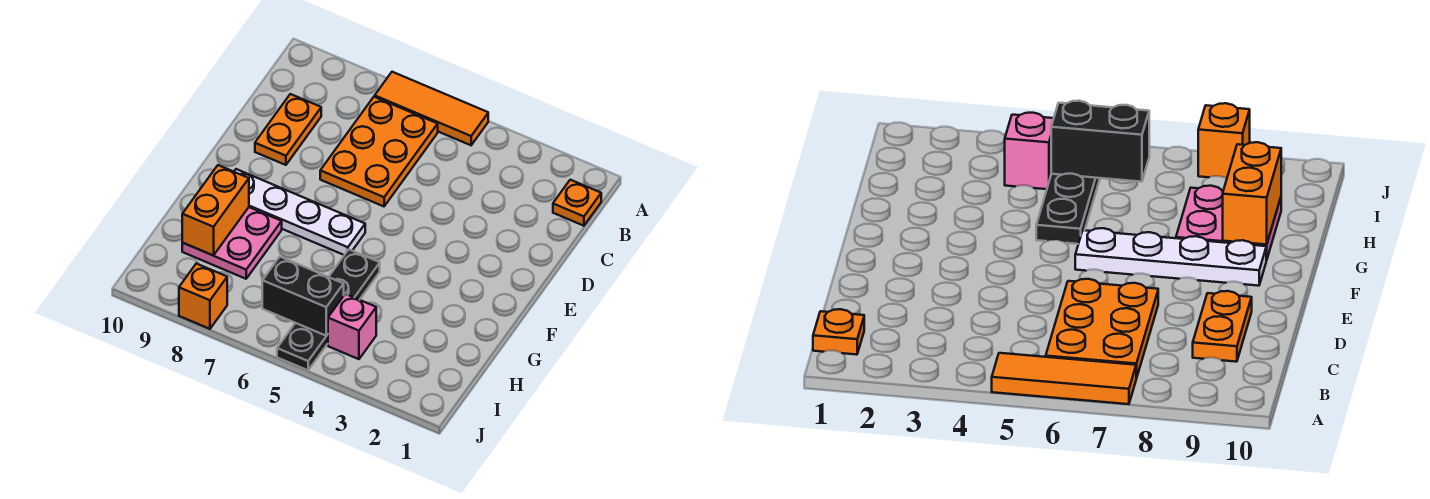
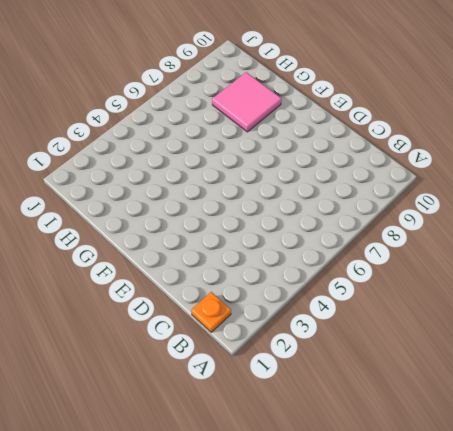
pink tile G8:H9 level 1 -> pink plate G8:H9 level 1
none -> orange tile A5:A7 level 1
none -> orange plate B6:D7 level 1

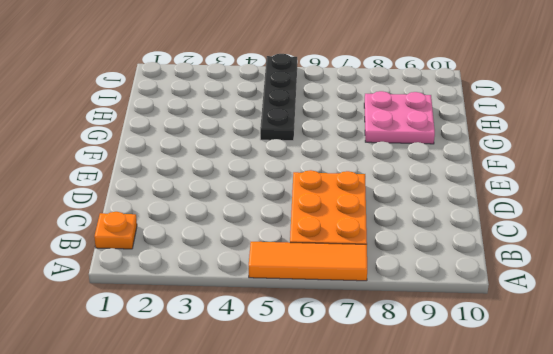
none -> orange plate C9:D9 level 1
none -> white plate F6:F9 level 1

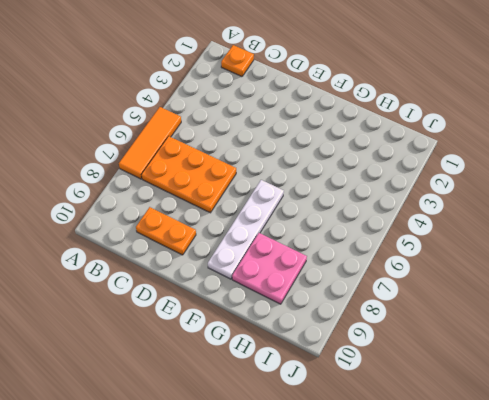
none -> black plate G5:J5 level 1
none -> pink brick I4 level 1

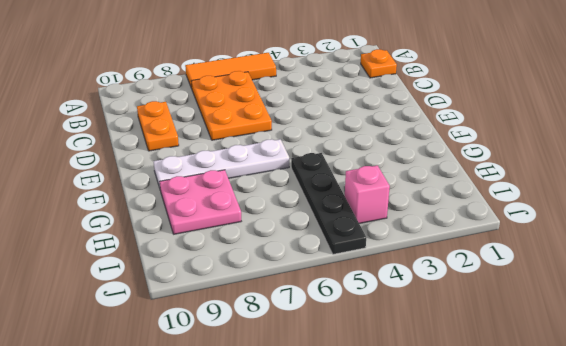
none -> orange brick J8 level 1
none -> orange brick G9:H9 level 2

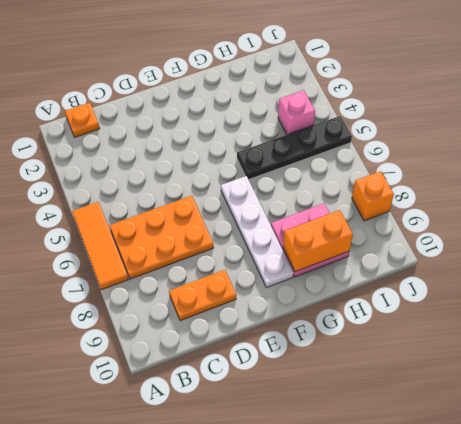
none -> black brick I5:I6 level 2

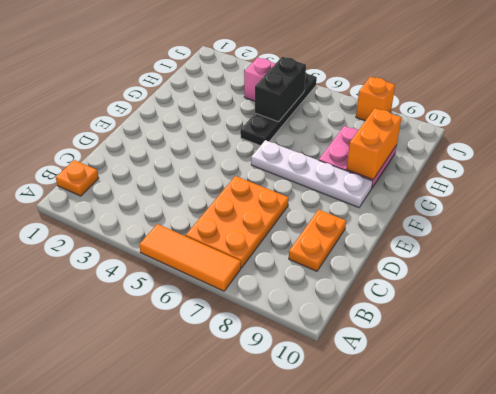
black brick H5:I5 level 2 -> black brick I5:I6 level 2

